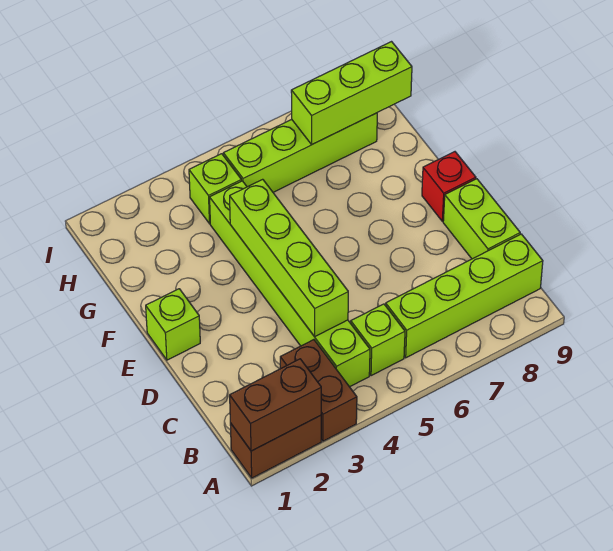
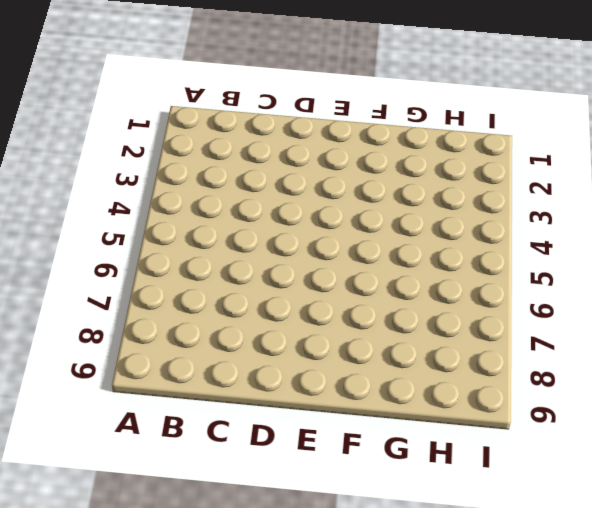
none -> brown brick A1:A2 level 1
none -> brown brick A3:B3 level 1
none -> lime brick B4:G4 level 1

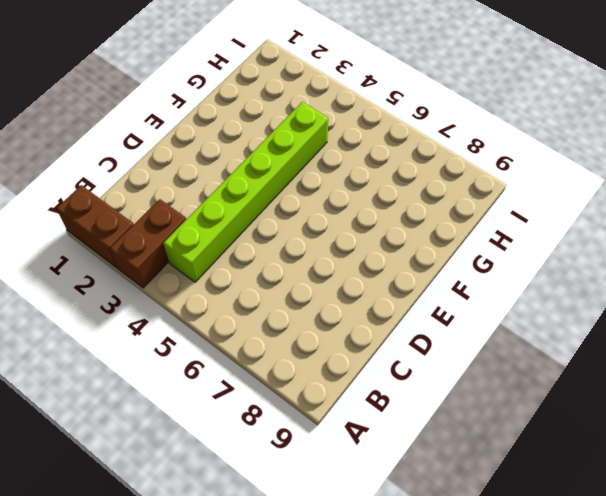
none -> lime brick B5 level 1
none -> lime brick B6:B9 level 1
none -> lime brick C9:D9 level 1

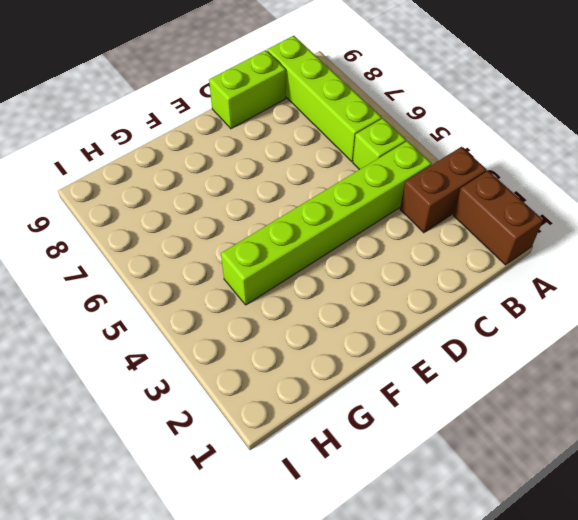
none -> lime brick E1 level 1
none -> red brick E9 level 1
none -> lime brick H4 level 1

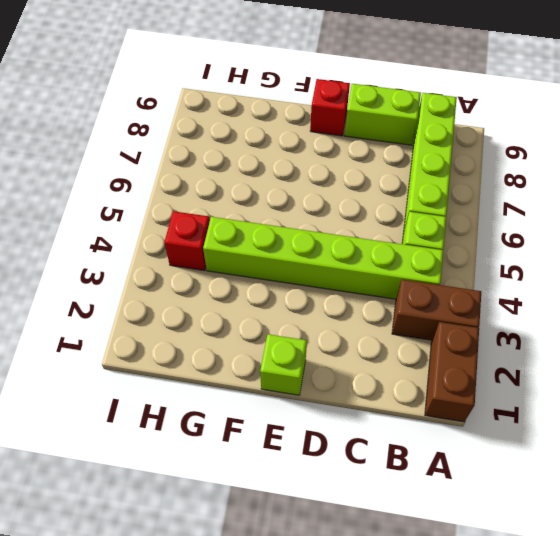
red brick H4 level 1 -> lime brick H4 level 1
none -> lime brick H5:H8 level 1
none -> brown brick A1:A2 level 2
none -> lime brick C4:F4 level 2

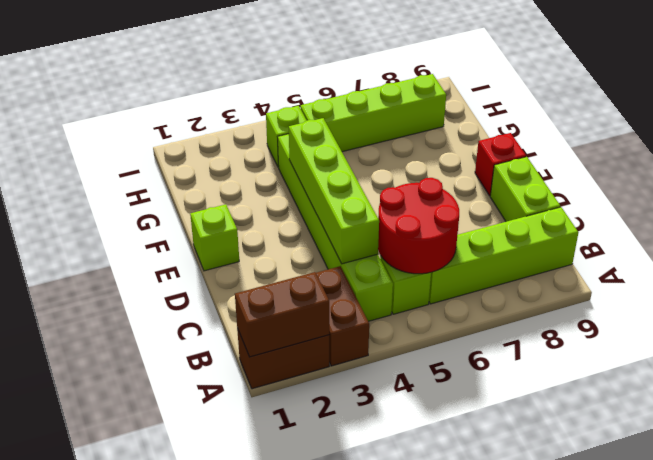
red round brick B5:C6 level 2 -> none
none -> lime brick H7:H9 level 2

